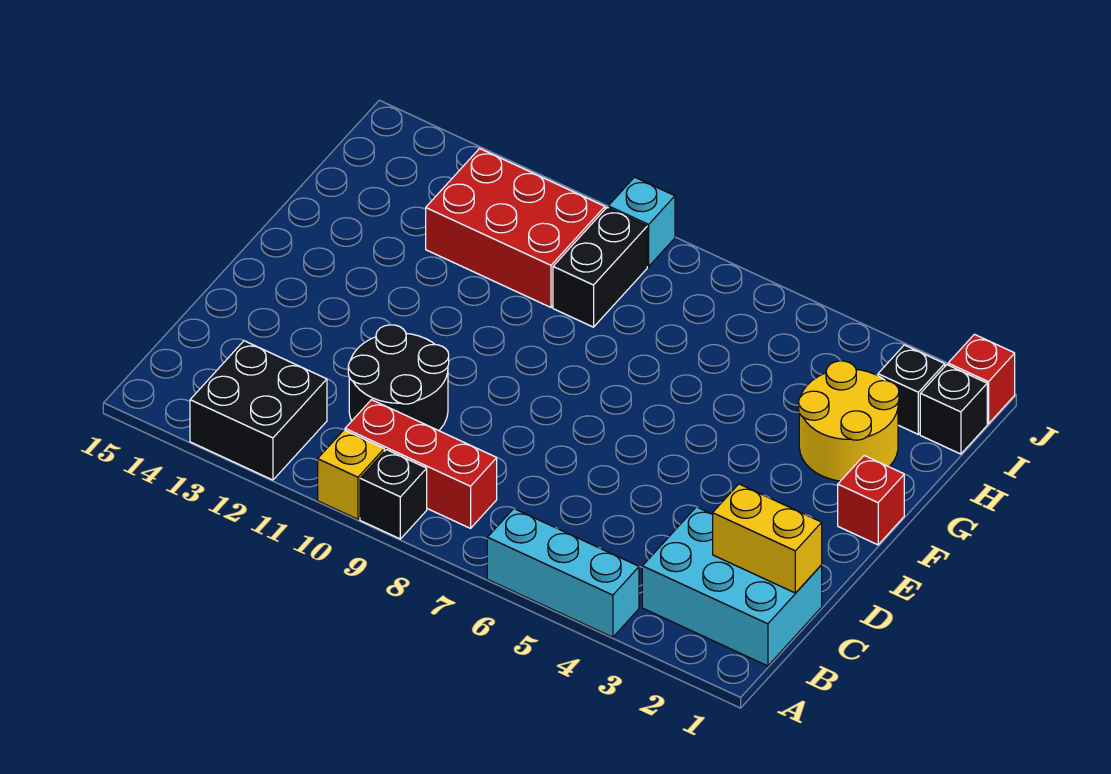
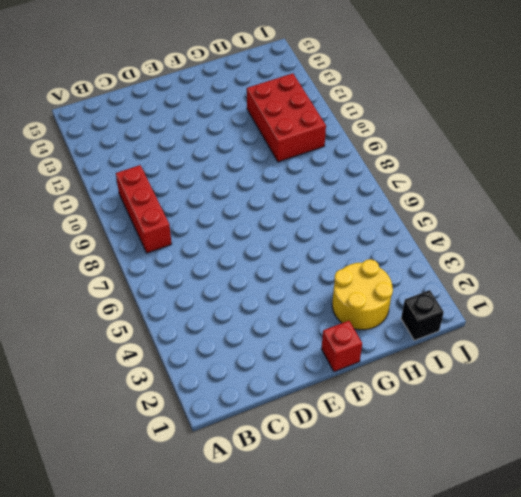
none -> cyan brick A4:A6 level 1
none -> black brick A9 level 1
none -> yellow brick A10 level 1

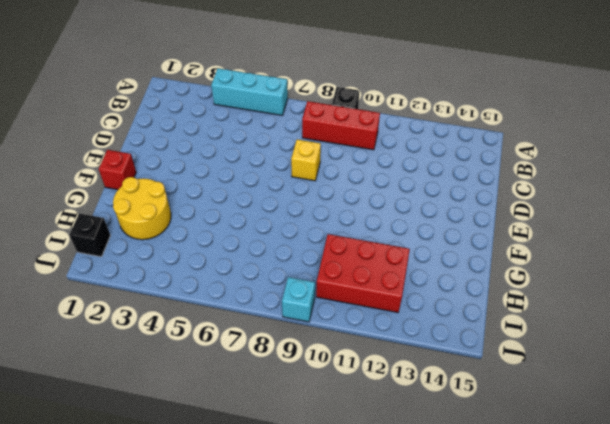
yellow brick D8 level 1 -> yellow brick A10 level 1
none -> black brick A12:B13 level 1
none -> cyan brick B1:C3 level 1
none -> black round brick C10:D11 level 1

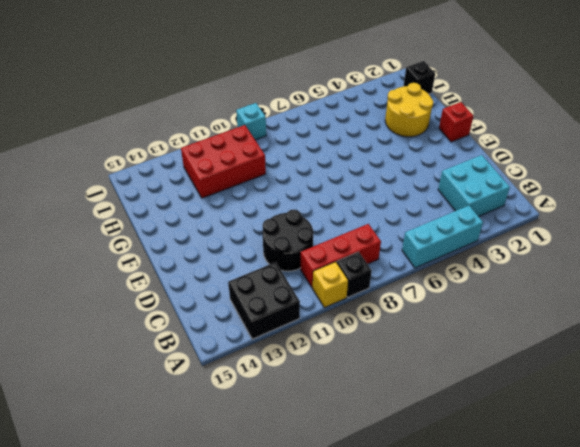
cyan brick B2:C3 level 1 -> cyan brick B1:C3 level 1
none -> black brick H9:I9 level 1
none -> black brick I2 level 1
none -> red brick J1 level 1

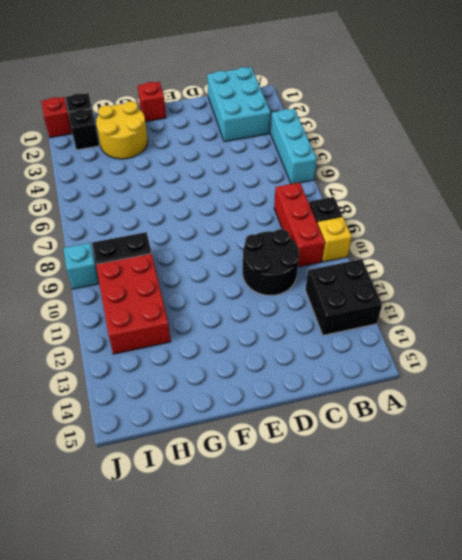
none -> yellow brick C1:C2 level 2

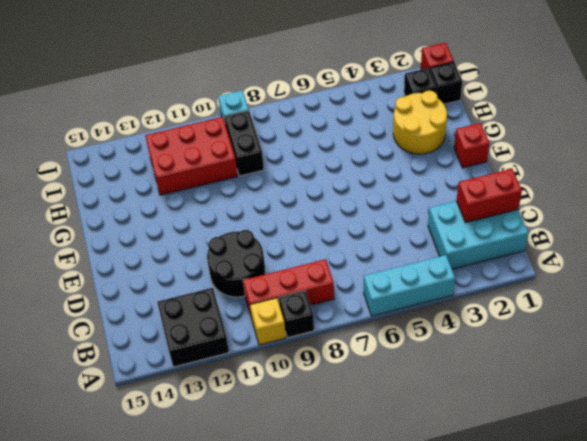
red brick C1:C2 level 2 -> yellow brick C1:C2 level 2

